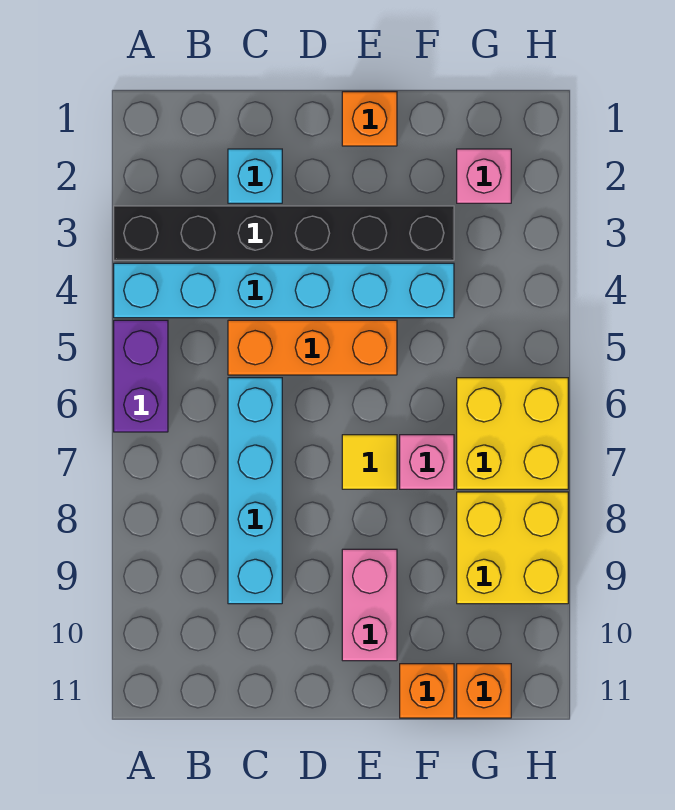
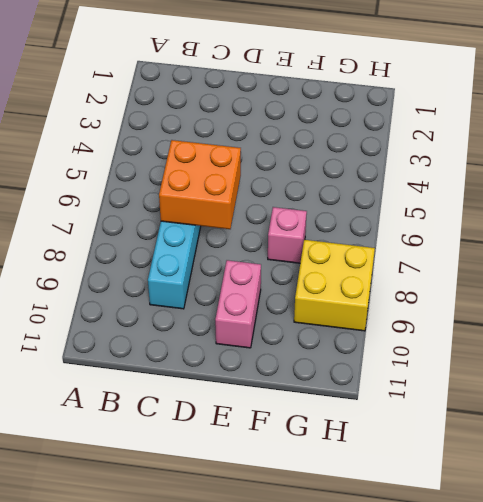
orange brick C6:D7 level 2 -> none
none -> black brick A3:F3 level 1
none -> cyan brick A4:F4 level 1
none -> purple brick A5:A6 level 1

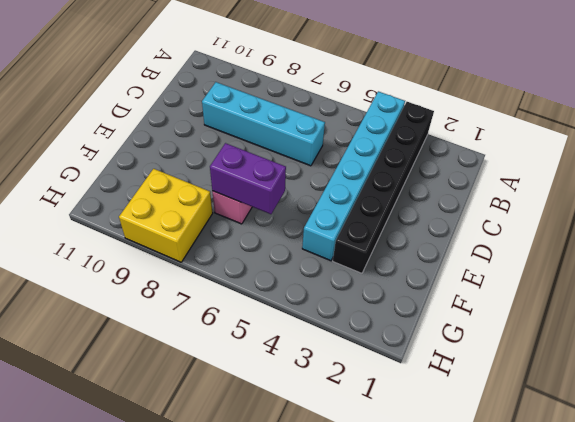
purple brick F6:F7 level 2 -> purple brick A5:A6 level 1
none -> cyan brick C2 level 1
none -> orange brick C5:E5 level 1
none -> orange brick E1 level 1

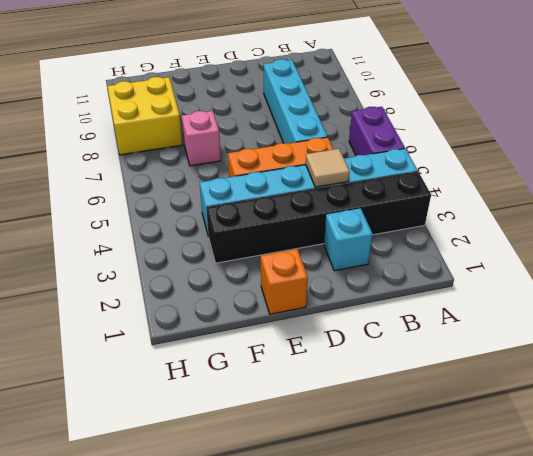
tan tile C4 level 2 -> none
none -> yellow tile E7 level 1
none -> pink brick E9:E10 level 1
none -> orange brick F11 level 1

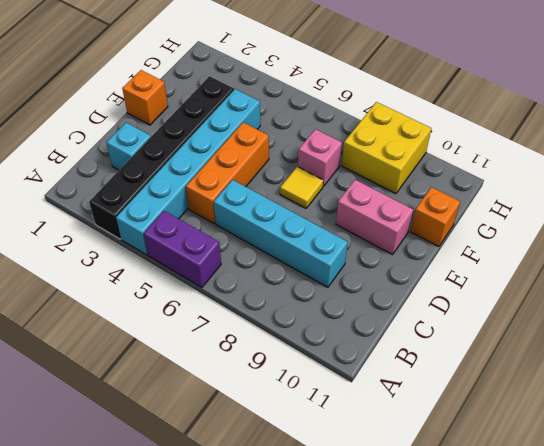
none -> pink brick G2 level 1
none -> yellow brick G6:H7 level 1
none -> orange brick G11 level 1

